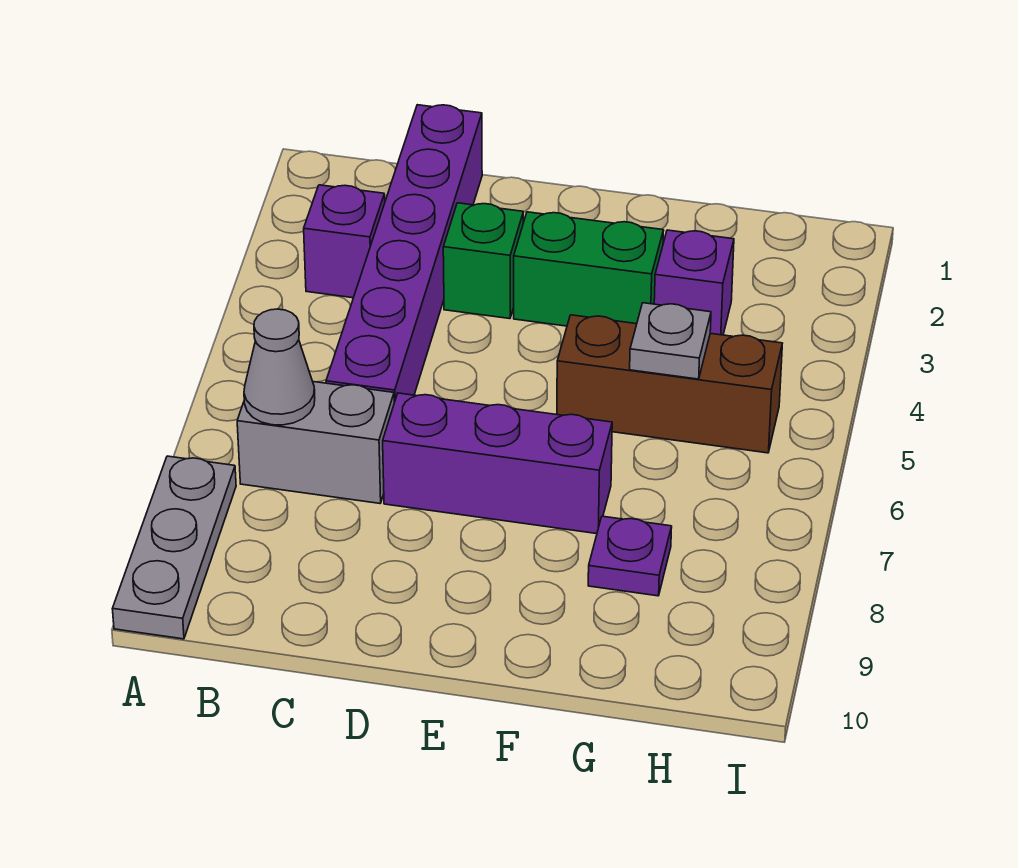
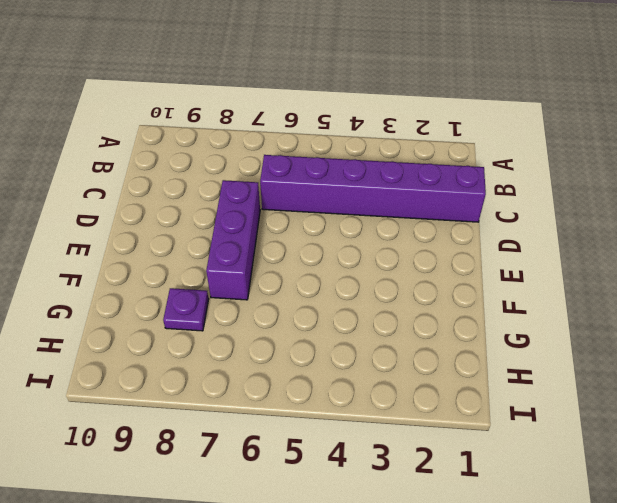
none -> grey plate A8:A10 level 1
none -> purple brick B3 level 1
none -> grey brick B7:C7 level 1

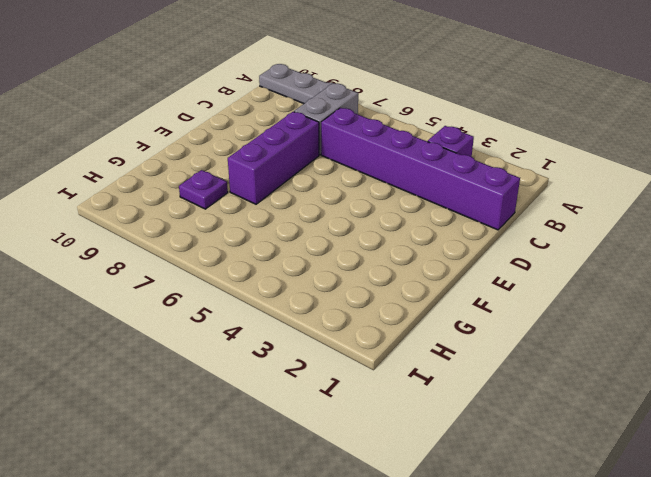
none -> green brick D3 level 1
none -> green brick E3:F3 level 1
none -> brown brick F5:H5 level 1

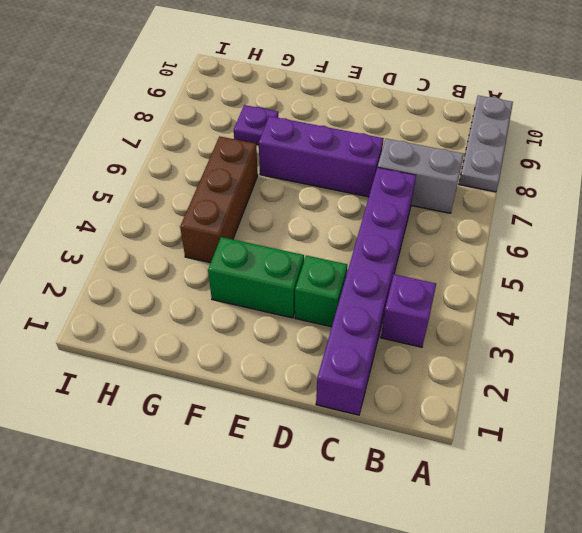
brown brick G4:G6 level 1 -> brown brick F5:H5 level 1
none -> purple brick G3 level 1
none -> grey cone B7 level 2
none -> grey plate G5 level 2

